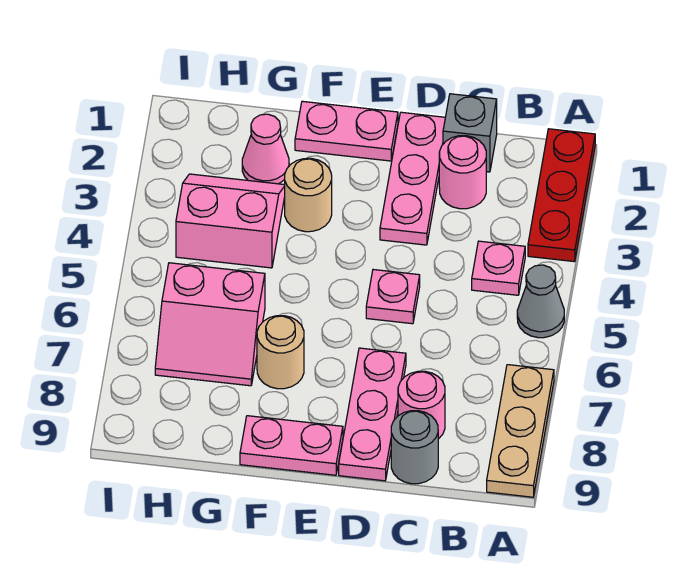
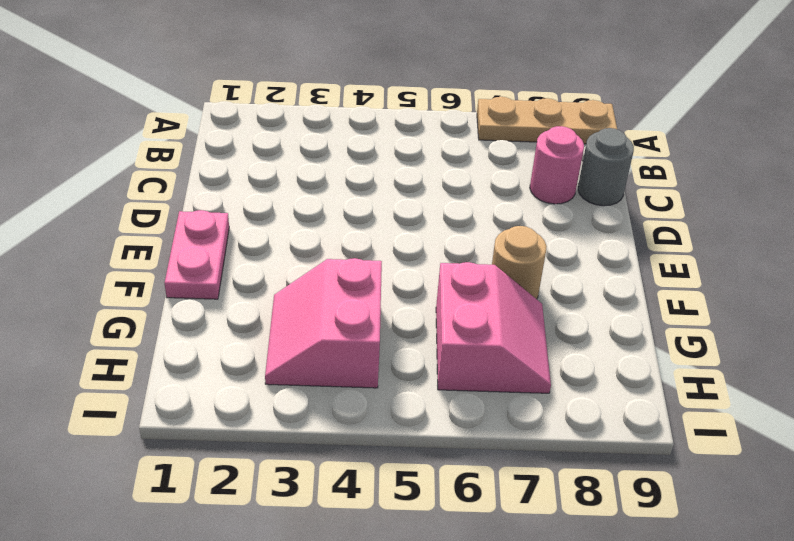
none -> red plate A1:A3 level 1
none -> grey cone A5 level 1
none -> pink plate B4 level 1

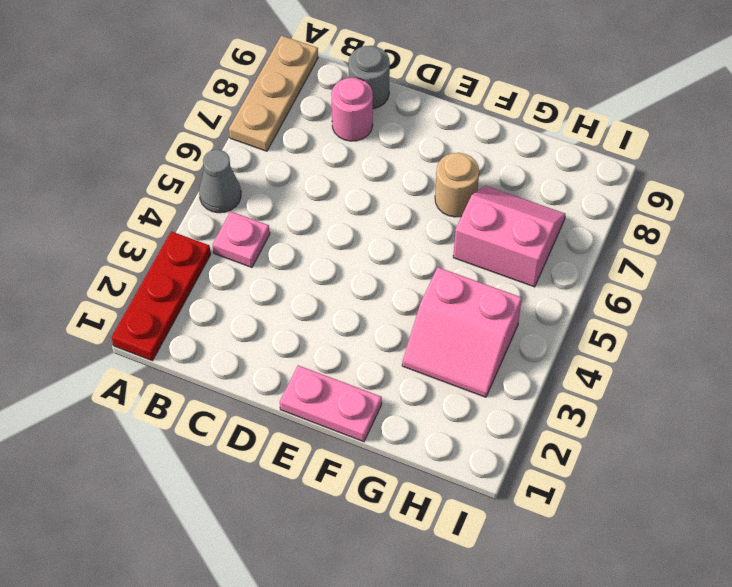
none -> grey brick C1 level 1
none -> pink round brick C2 level 1
none -> pink plate D1:D3 level 1

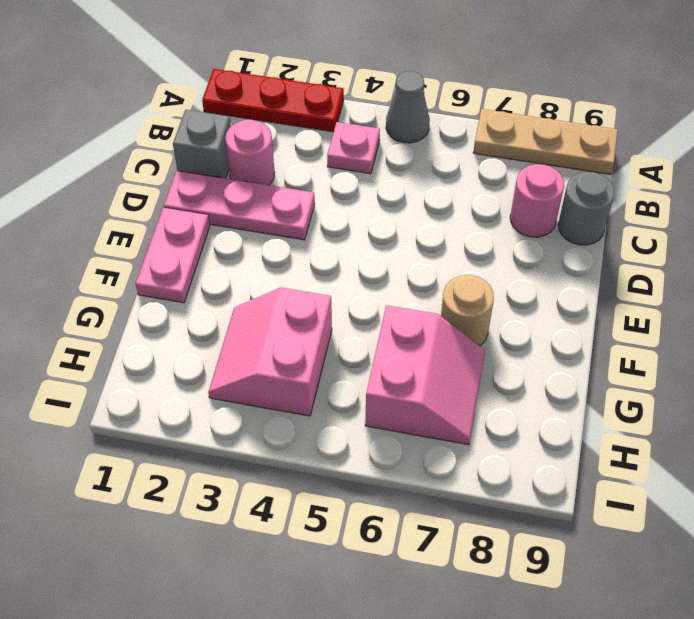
none -> pink plate D5 level 1
none -> pink plate D7:D9 level 1
none -> pink plate E9:F9 level 1

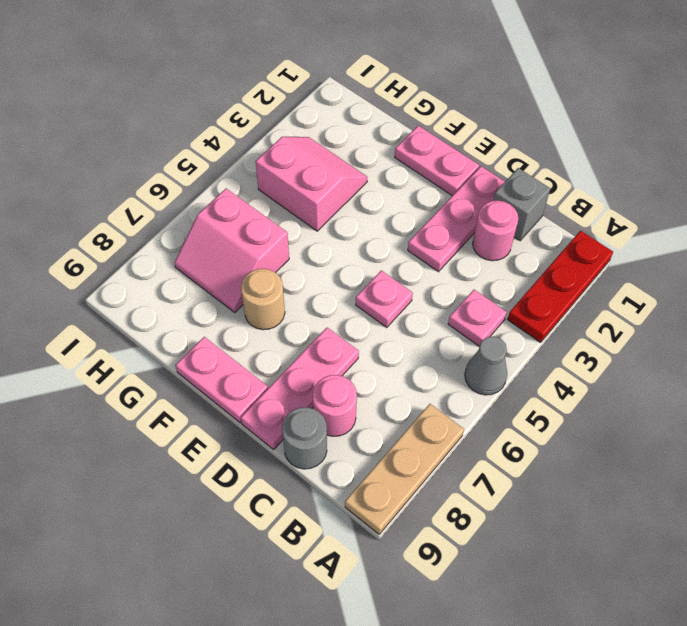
none -> tan round brick F3 level 1
none -> pink cone G2 level 1

